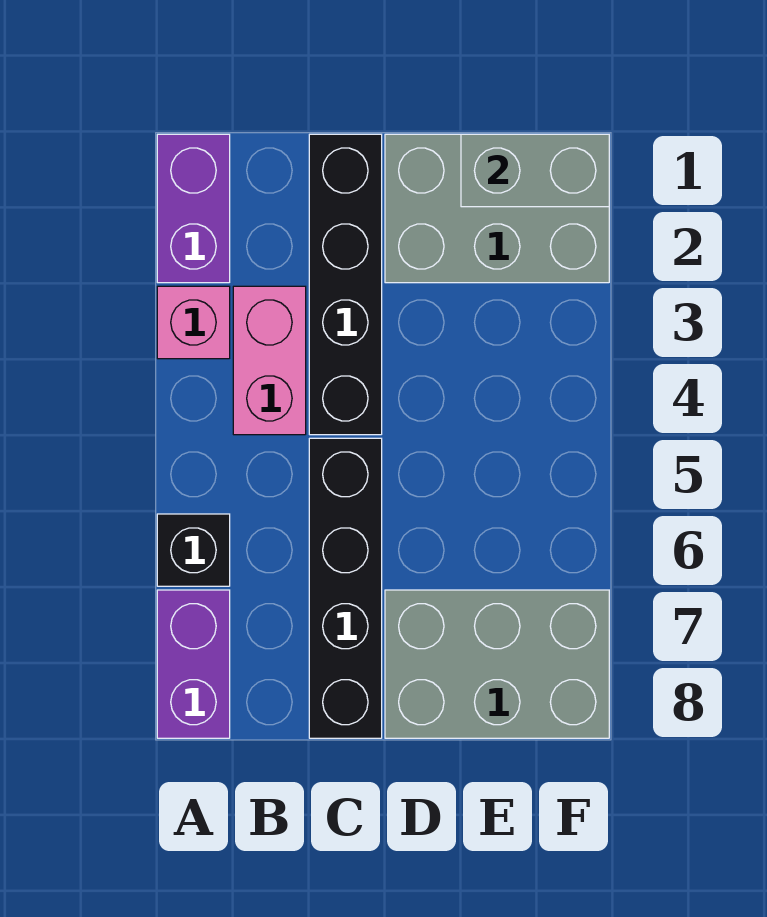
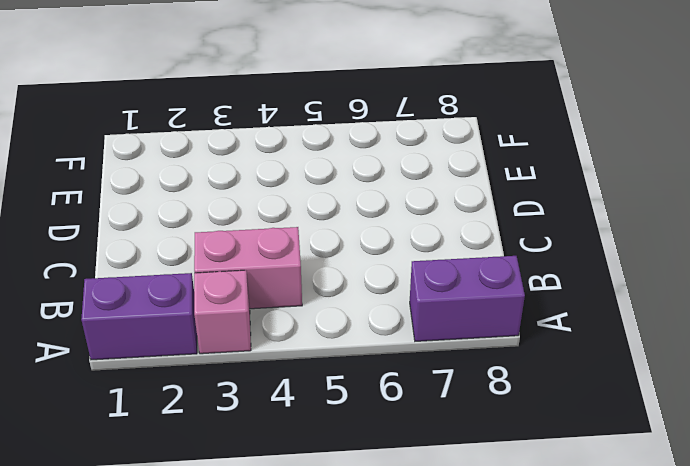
none -> black brick A6 level 1
none -> black brick C1:C4 level 1

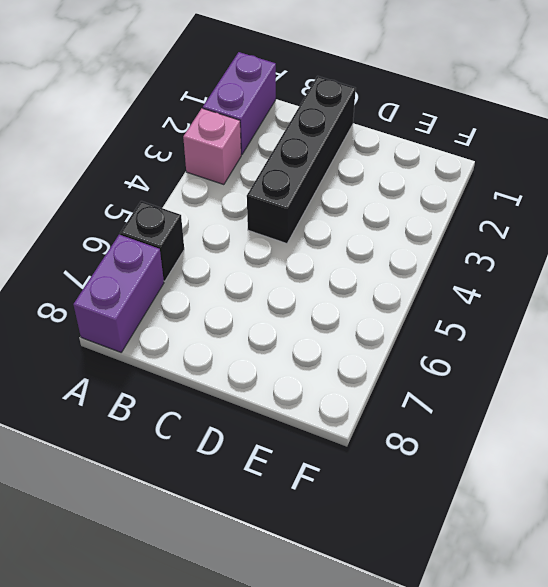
none -> pink brick B3:B4 level 1
none -> black brick C5:C8 level 1

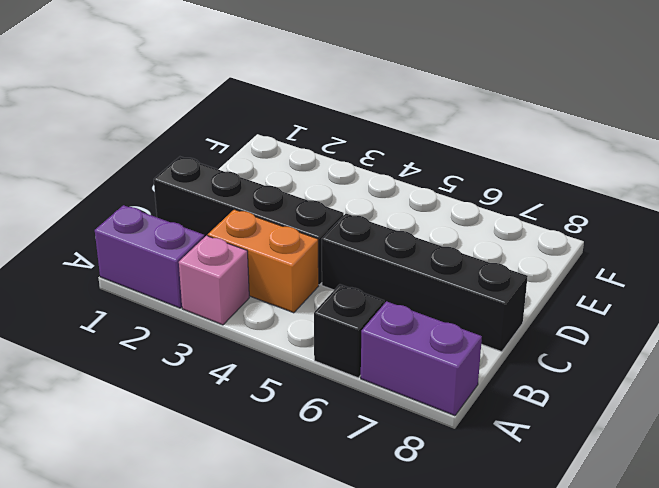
orange brick B3:B4 level 1 -> pink brick B3:B4 level 1
none -> grey brick D1:F2 level 1
none -> grey brick D7:F8 level 1

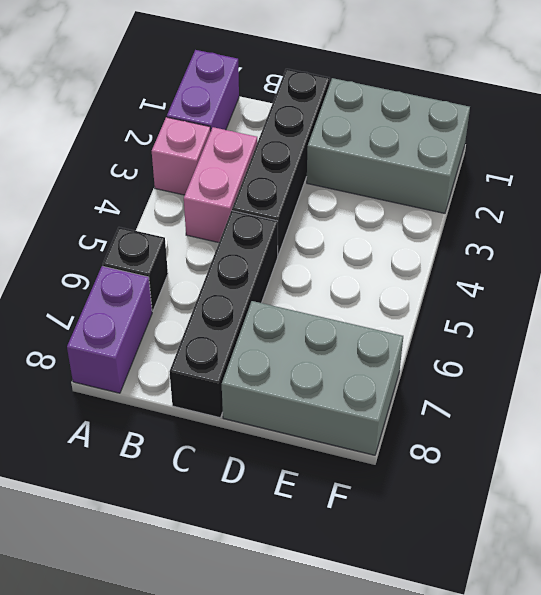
none -> grey brick E1:F1 level 2

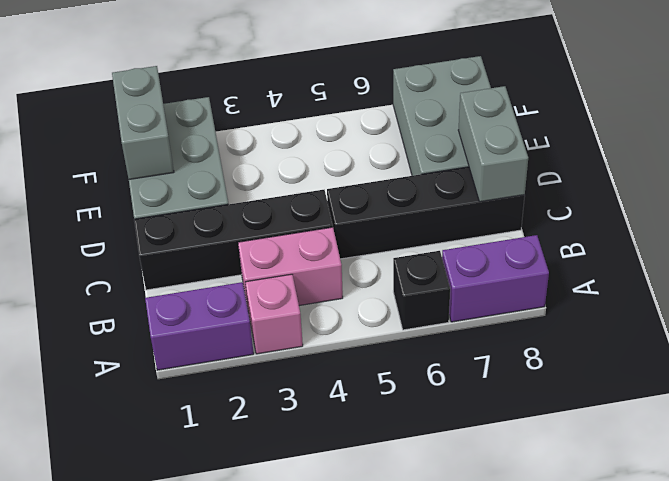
grey brick C8:D8 level 2 -> none

